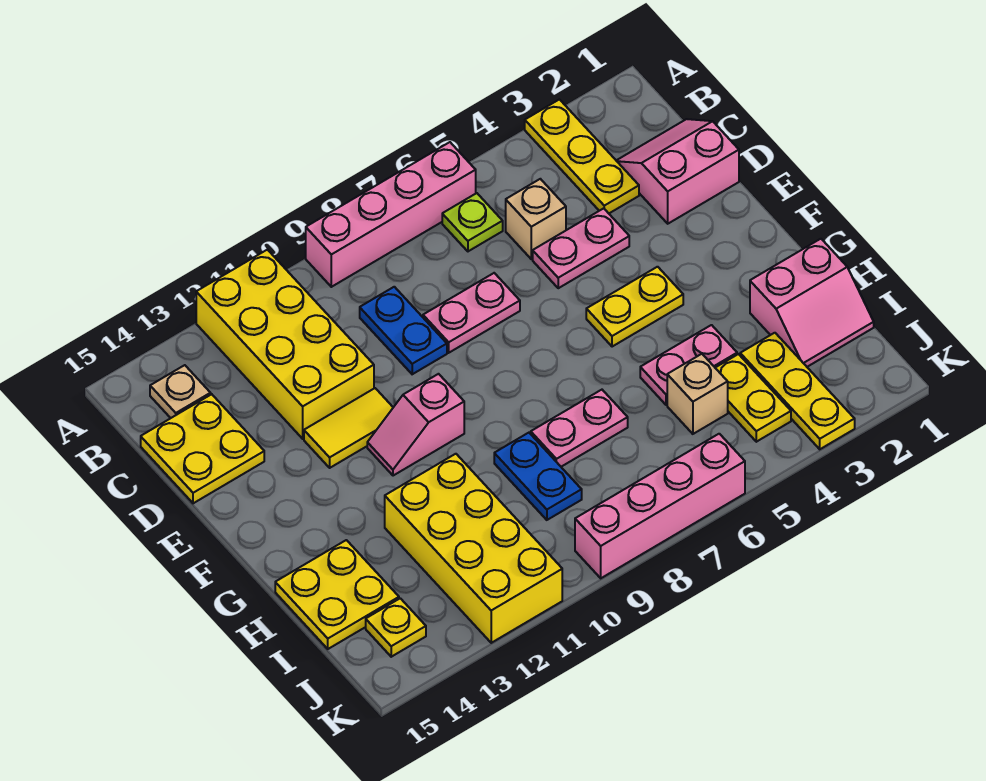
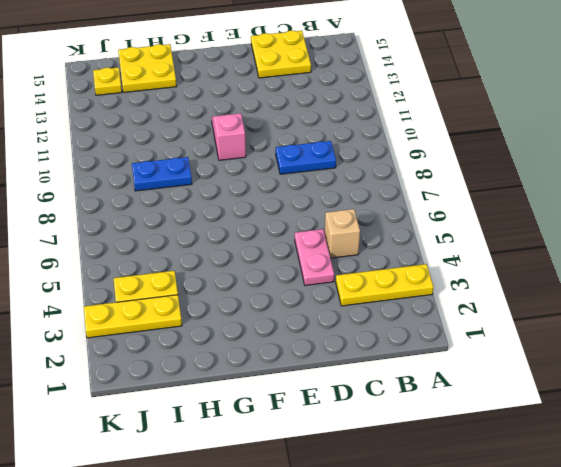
none -> pink brick A6:A9 level 1
none -> yellow brick A11:D12 level 1
none -> lime plate B6 level 1

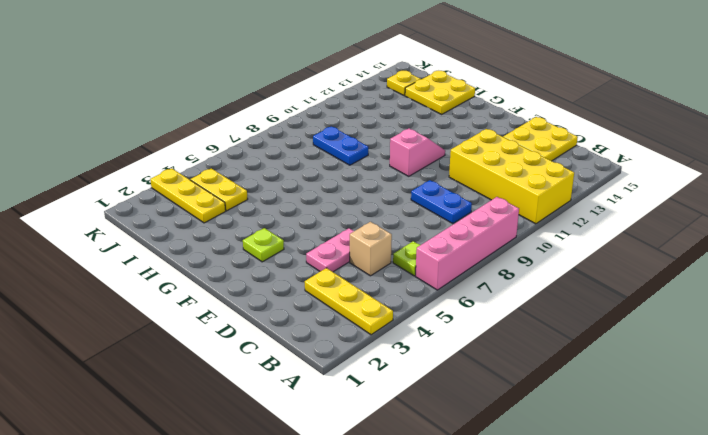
lime plate F3 level 1 -> none
none -> tan plate B14 level 1
none -> pink slope C1:D2 level 1 top D
none -> pink plate D7:D8 level 1

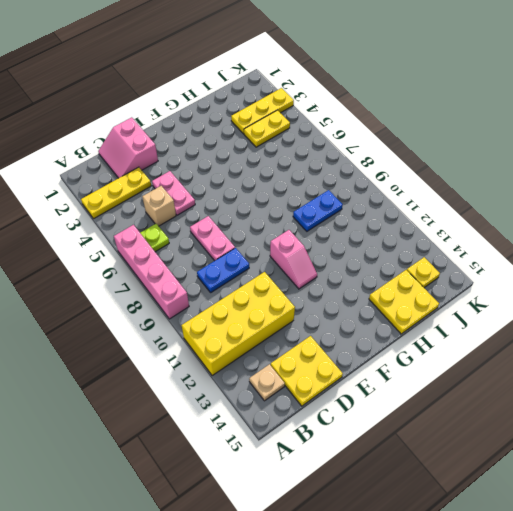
none -> yellow tile E11:E12 level 1
none -> yellow plate F4:F5 level 1
none -> pink slope H1:I2 level 1 top H

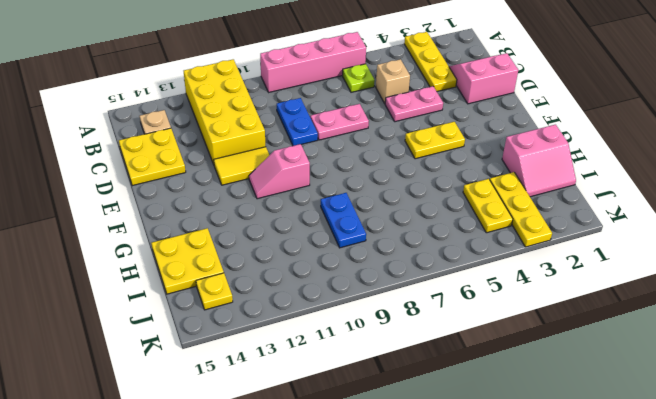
none -> pink plate H4:H5 level 1
none -> pink plate H7:H8 level 1
none -> yellow brick H11:K12 level 1

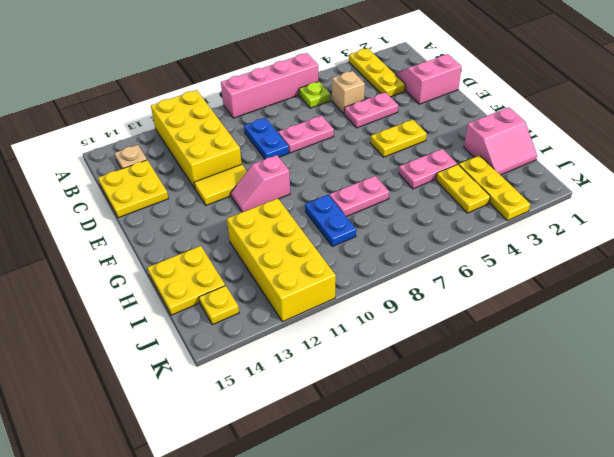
none -> tan brick I5 level 1
none -> pink brick K6:K9 level 1

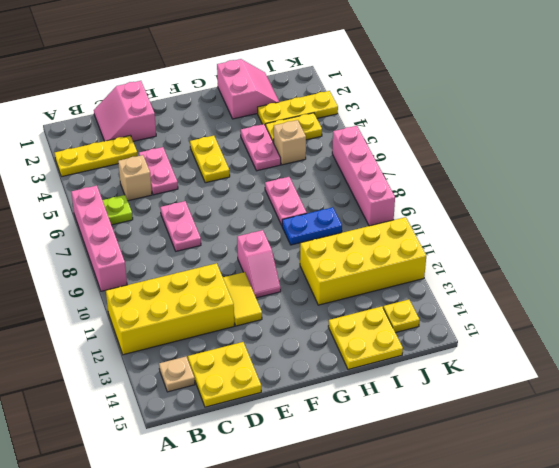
none -> blue plate C9:D9 level 1

